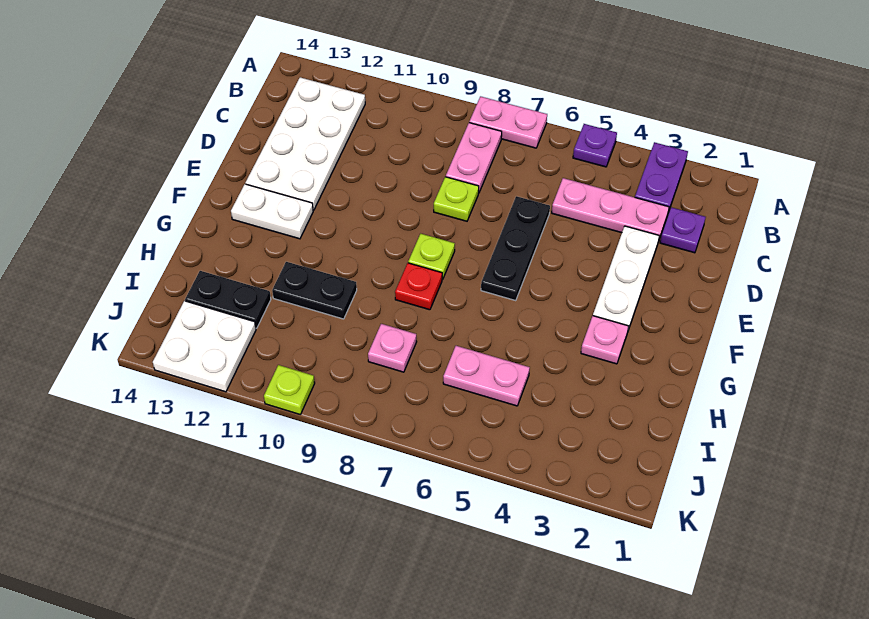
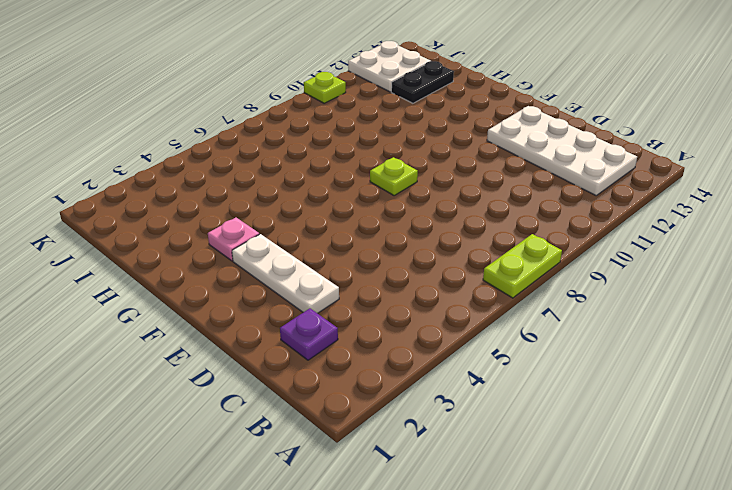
lime plate A7:A8 level 1 -> pink plate A7:A8 level 1
none -> purple plate A3:B3 level 1
none -> purple plate A5 level 1
none -> pink plate B8:C8 level 1

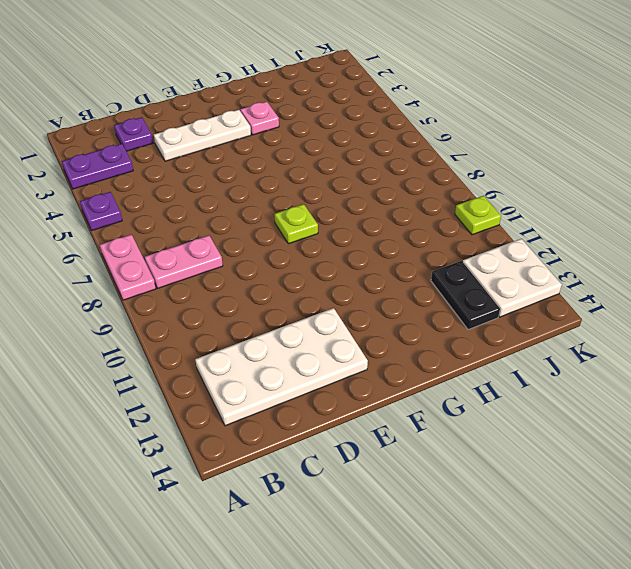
none -> pink plate C3:C5 level 1
none -> black plate D6:F6 level 1
none -> lime plate D8 level 1

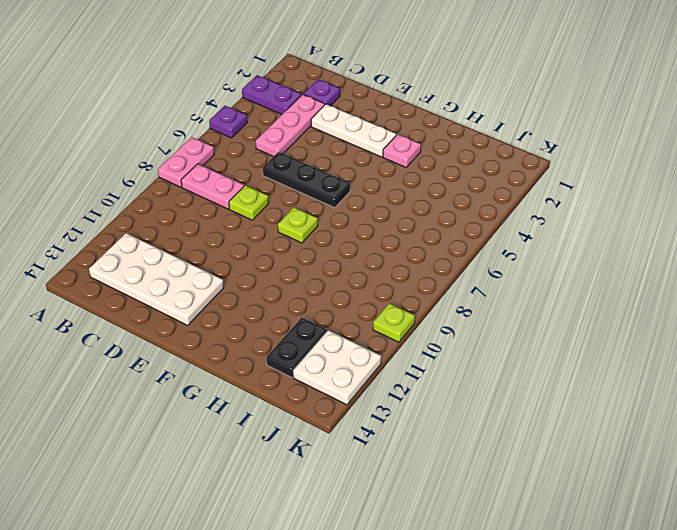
none -> white plate F12:F13 level 1
none -> red plate G8 level 1
none -> black plate H10:H11 level 1

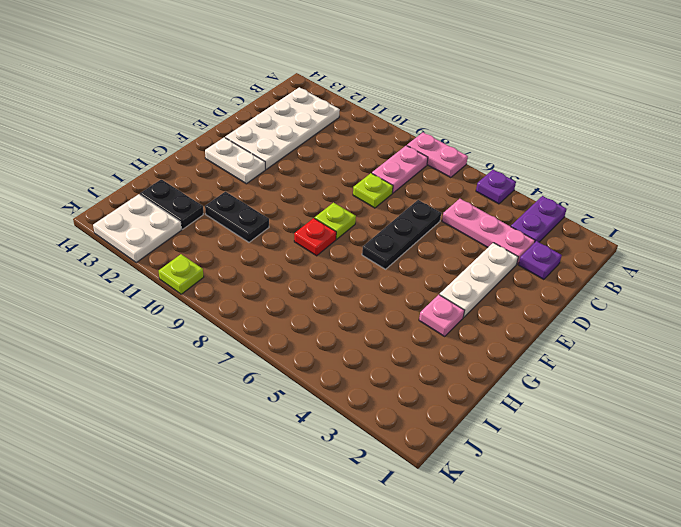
none -> pink plate I5:I6 level 1
none -> pink plate I8 level 1

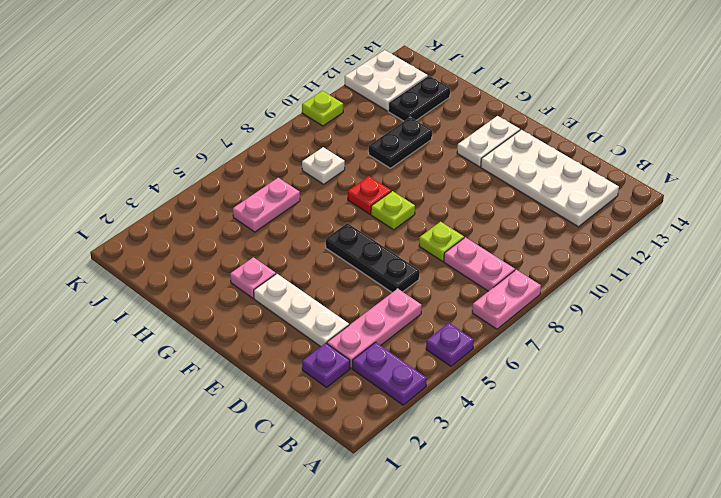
white plate I8 level 1 -> pink plate I8 level 1

